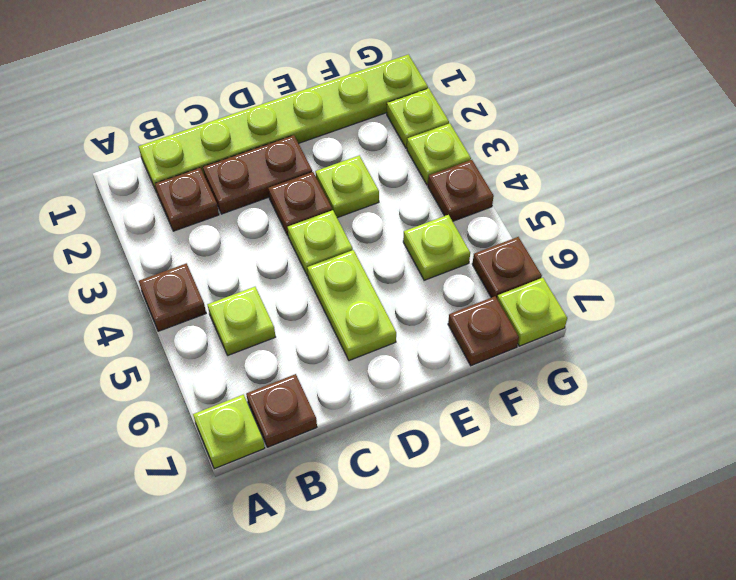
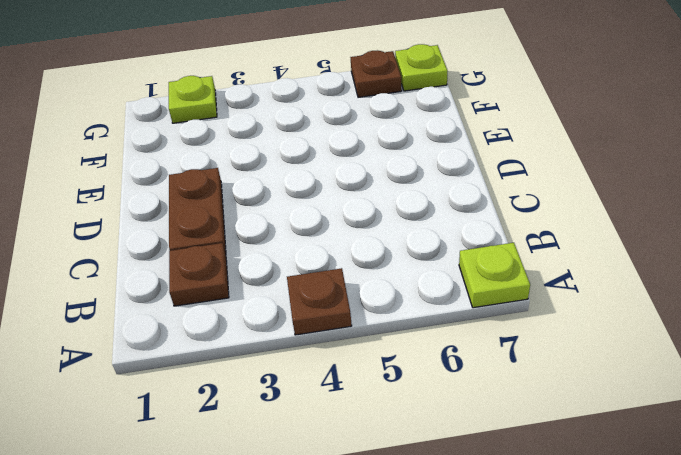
none -> lime plate B1:G1 level 1
none -> lime plate B5 level 1
none -> brown plate B7 level 1

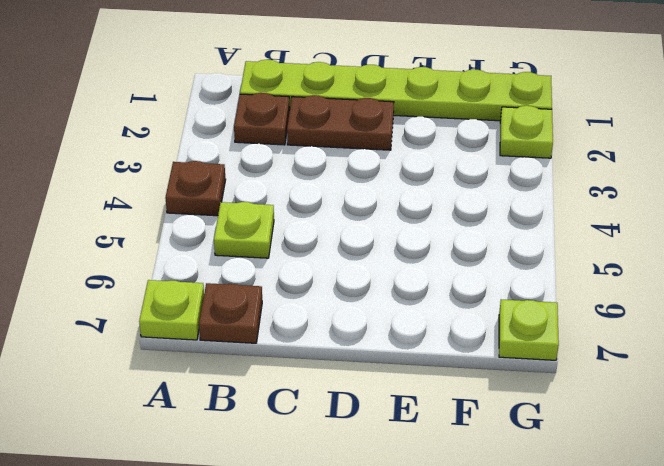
none -> brown plate D3 level 1
none -> lime plate D4 level 1
none -> lime plate D5:D6 level 1

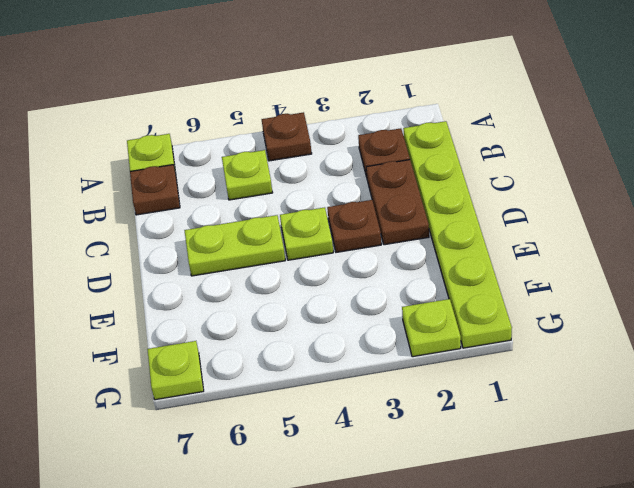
none -> lime plate E3 level 1
none -> lime plate F5 level 1
none -> brown plate F7 level 1

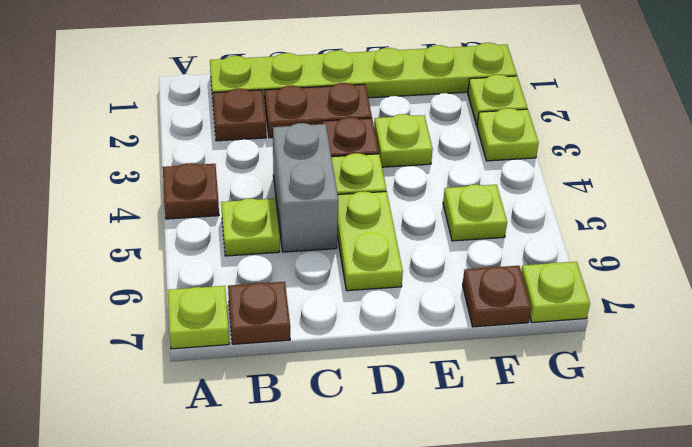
grey brick C4:C5 level 1 -> none
none -> brown plate G4 level 1
none -> brown plate G6 level 1

